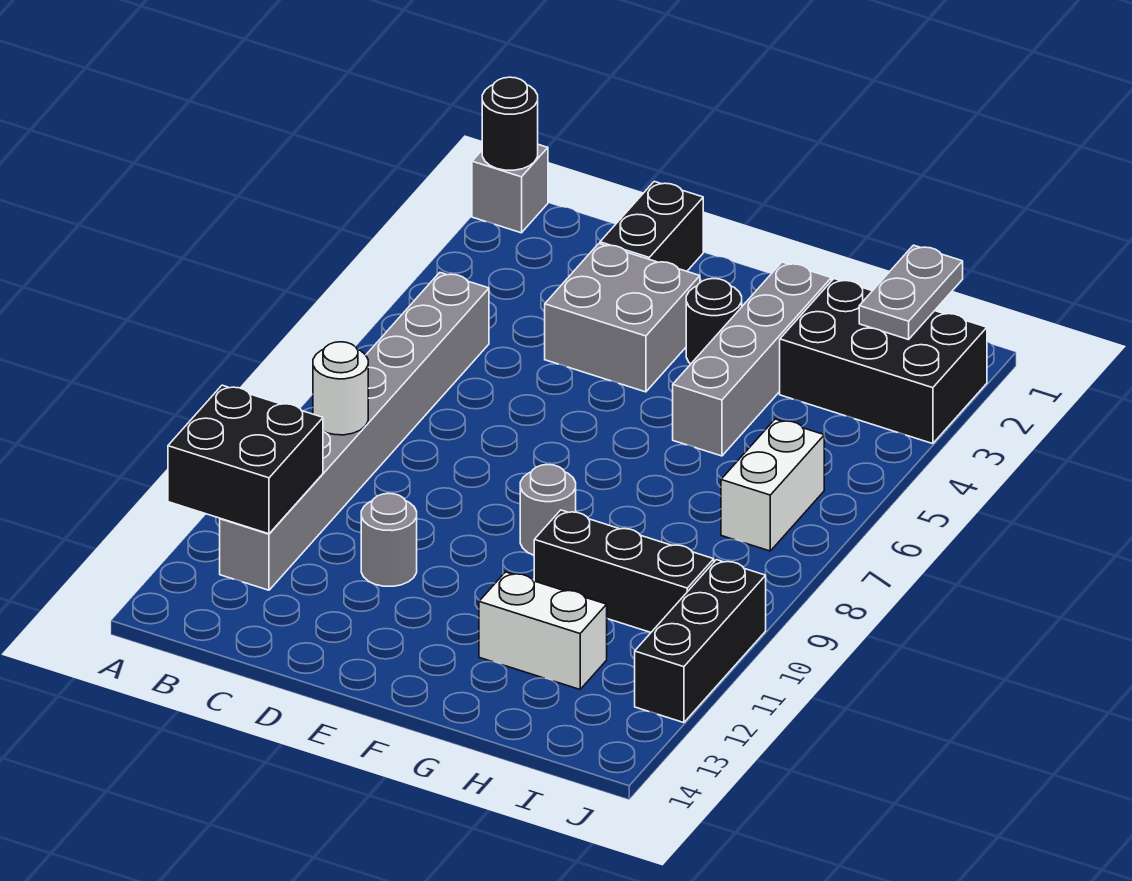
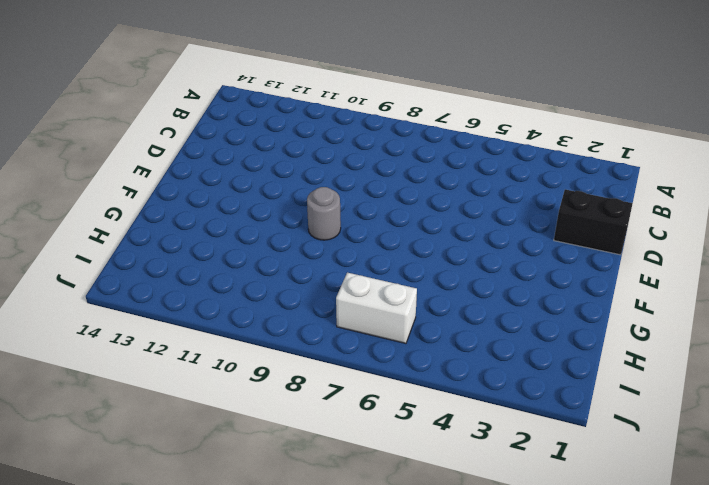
none -> grey brick A1 level 1
none -> grey brick B5:B12 level 1
none -> grey brick D3:E4 level 1

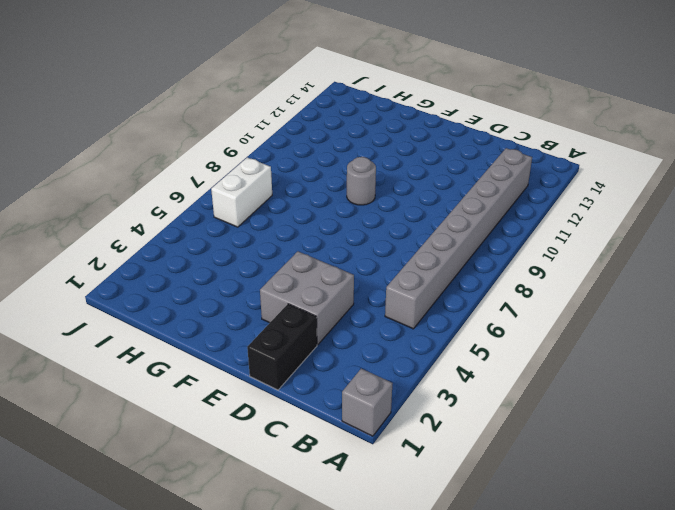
none -> grey round brick D11 level 1
none -> black round brick F3 level 1
none -> grey brick G2:G5 level 1

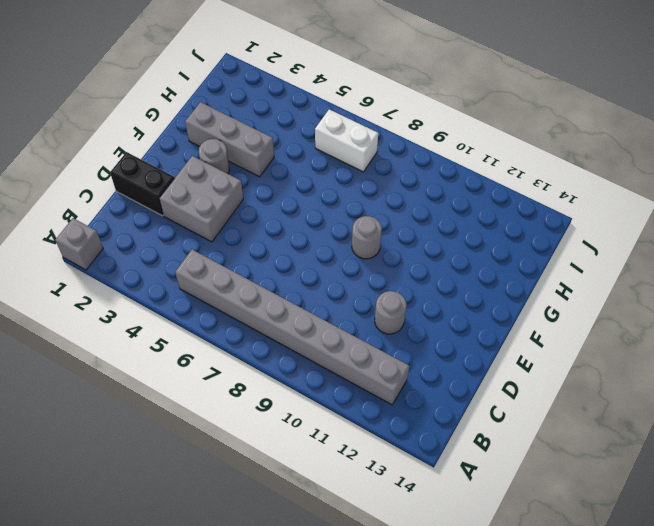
grey round brick F3 level 1 -> black round brick F3 level 1
grey brick G2:G4 level 1 -> grey brick G2:G5 level 1
none -> black brick G10:I10 level 1
none -> white brick G12:H12 level 1
none -> black brick H2:J3 level 1

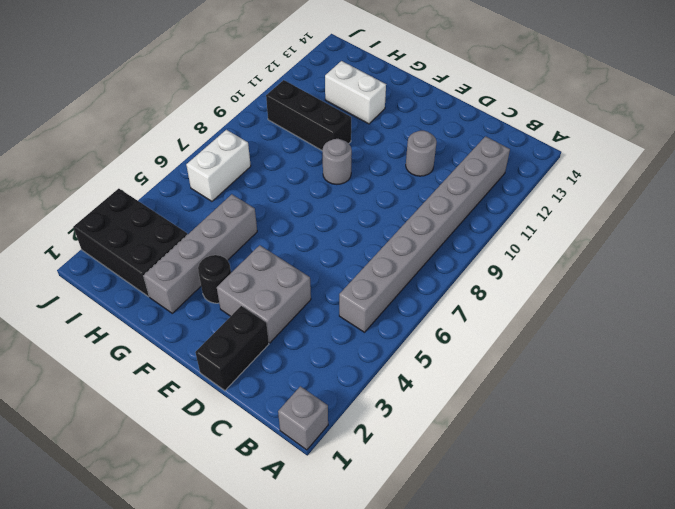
none -> black brick J10:J12 level 1
none -> black round brick A1 level 2
none -> black brick A11:B12 level 2

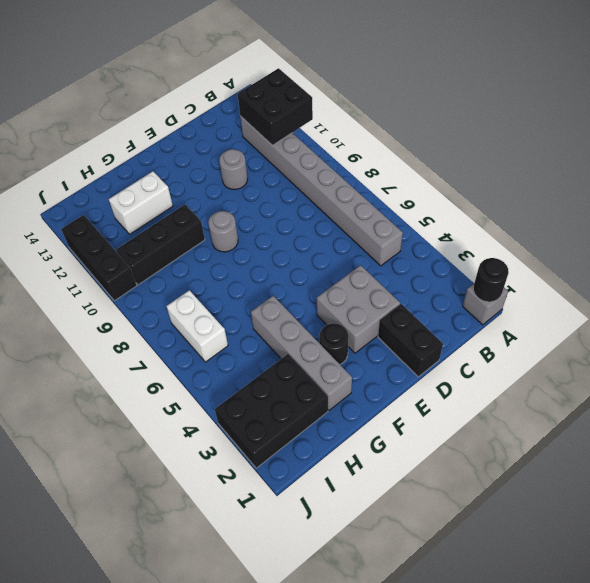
none -> white round brick B9 level 2
none -> grey plate I1:I2 level 2

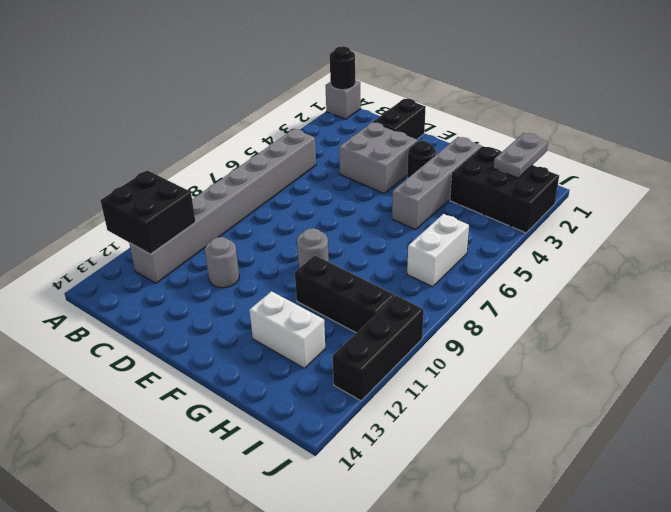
none -> white round brick B9 level 2

